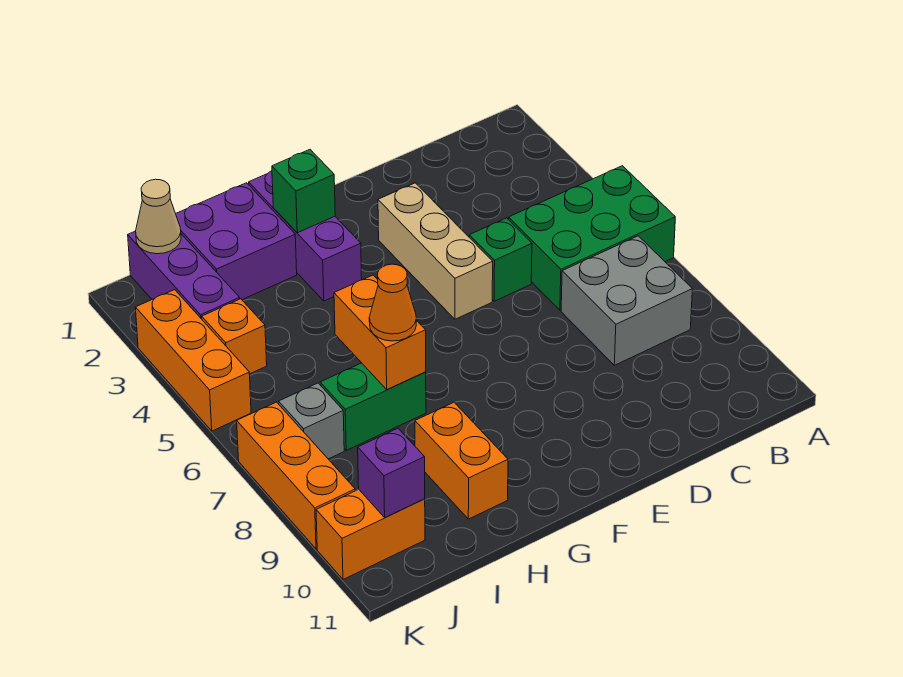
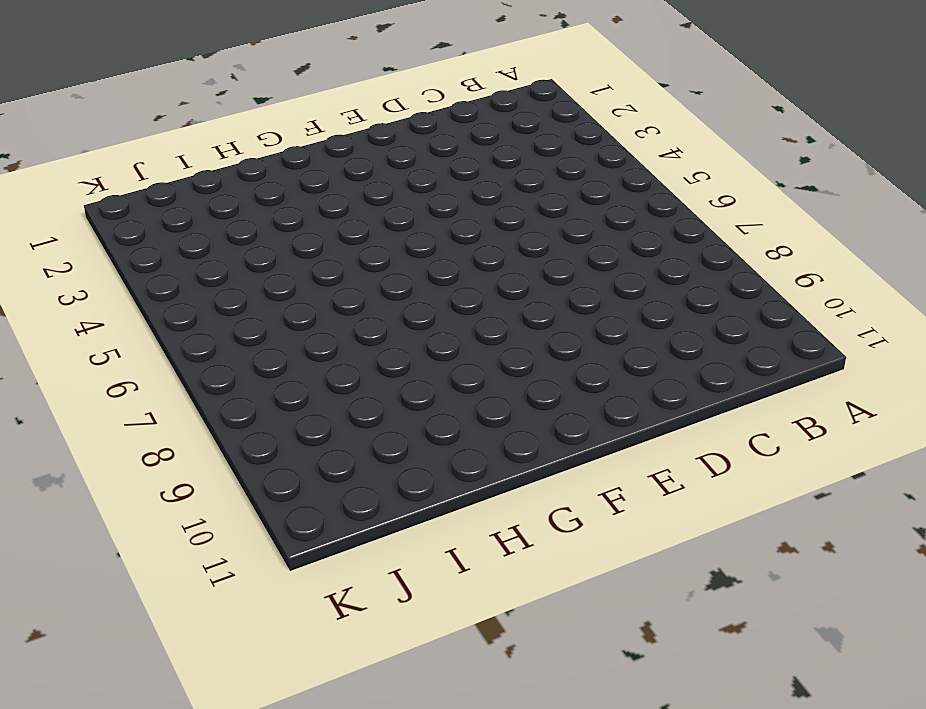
none -> green brick A5:C6 level 1
none -> grey brick B7:C8 level 1
none -> green brick D5 level 1

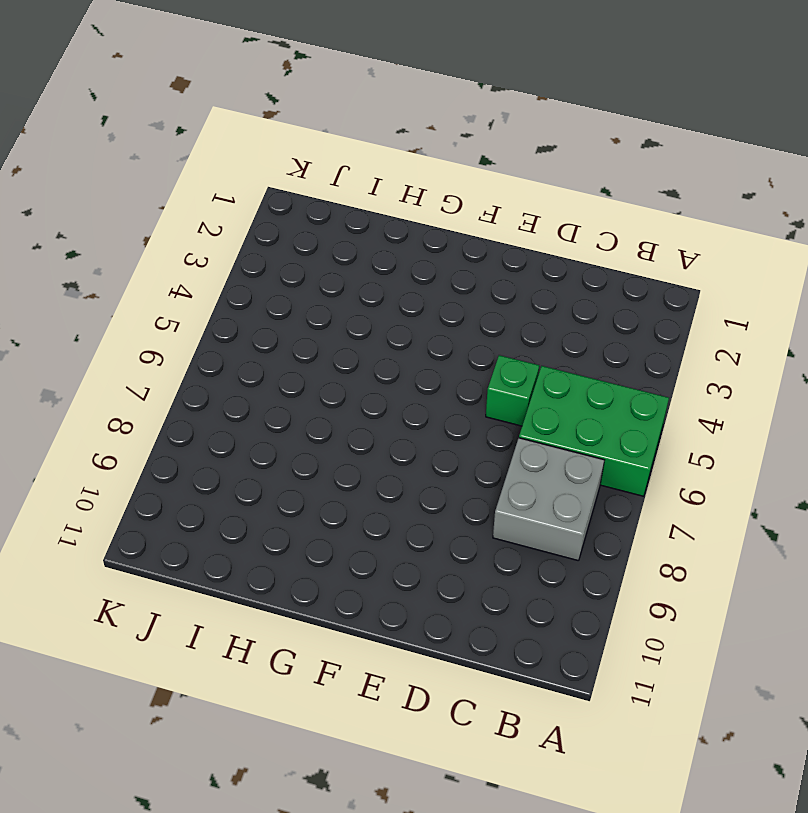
none -> tan brick E3:E5 level 1
none -> purple brick G1:G3 level 1
none -> purple brick H1:I2 level 1

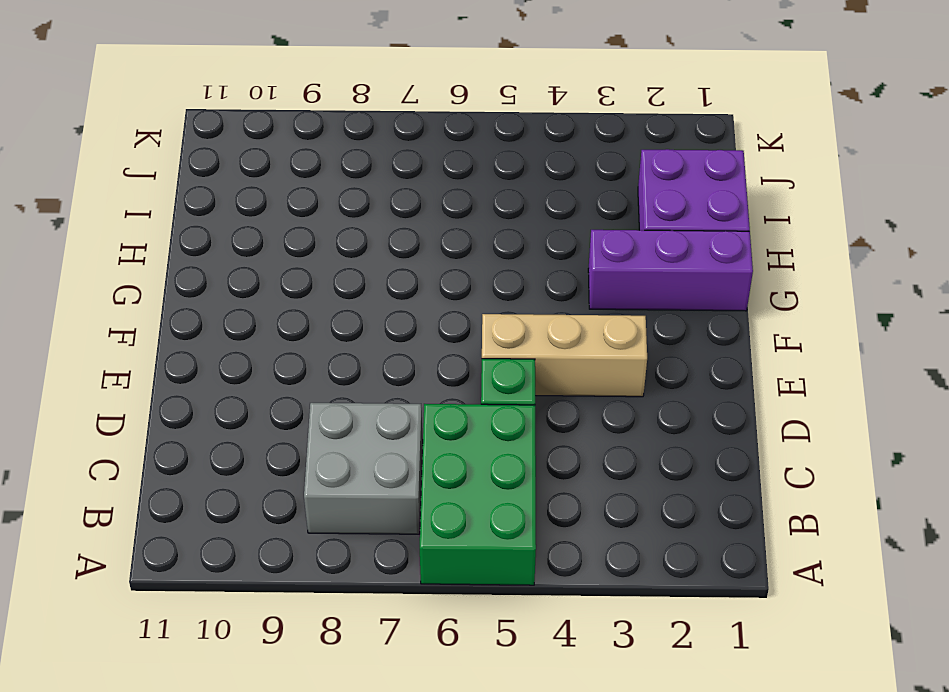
none -> green brick H7:I7 level 1
none -> orange brick H9:H10 level 1
none -> purple brick J1:J3 level 1

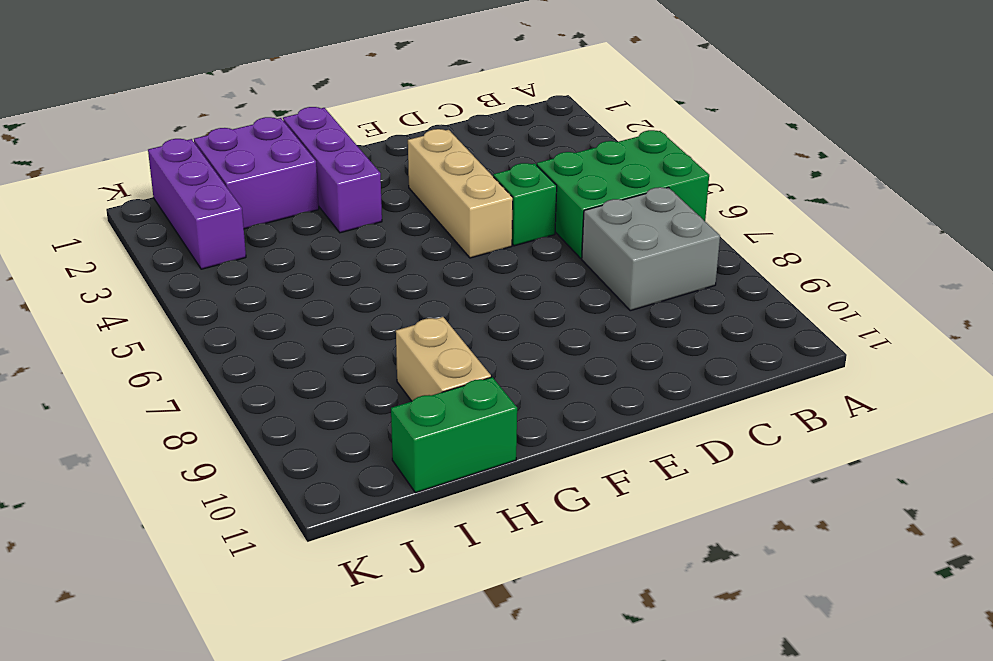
tan brick H9:H10 level 1 -> orange brick H9:H10 level 1
green brick H11:I11 level 1 -> green brick H7:I7 level 1
none -> orange brick J4 level 1
none -> grey brick J7 level 1
none -> orange brick J10:K10 level 1

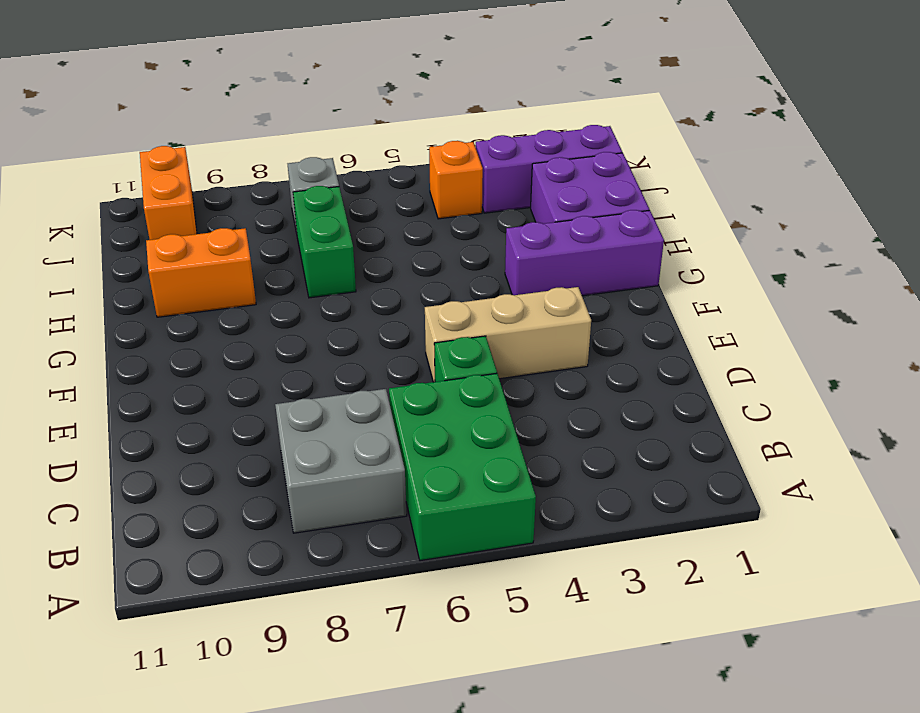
none -> orange brick K3:K5 level 1
none -> orange brick K7:K9 level 1
none -> green brick G2 level 2

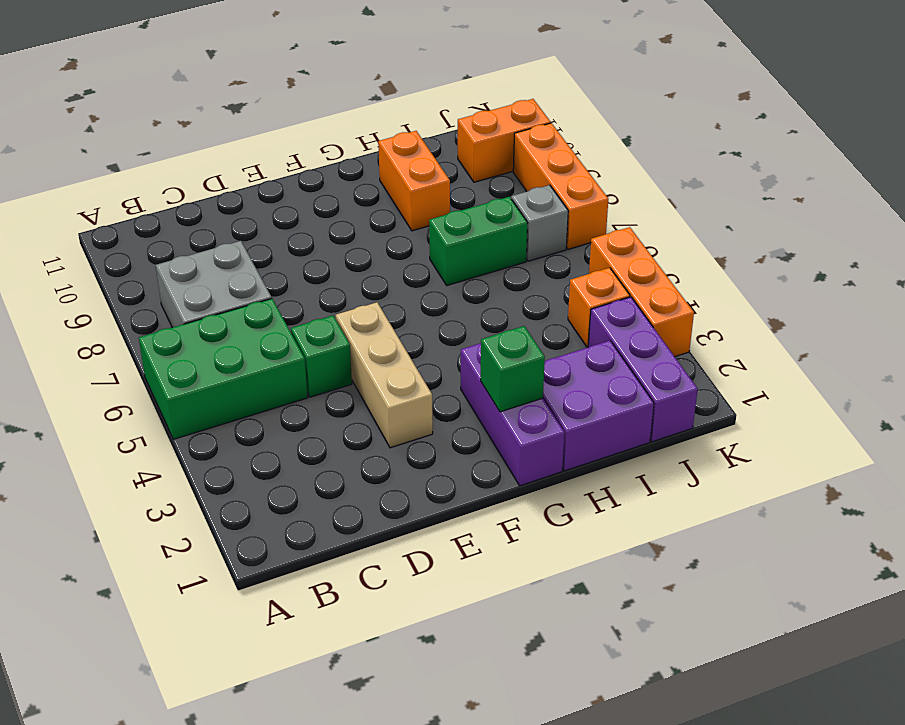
none -> orange brick H6:H7 level 2
none -> tan cone J1 level 2
none -> purple brick J10 level 2

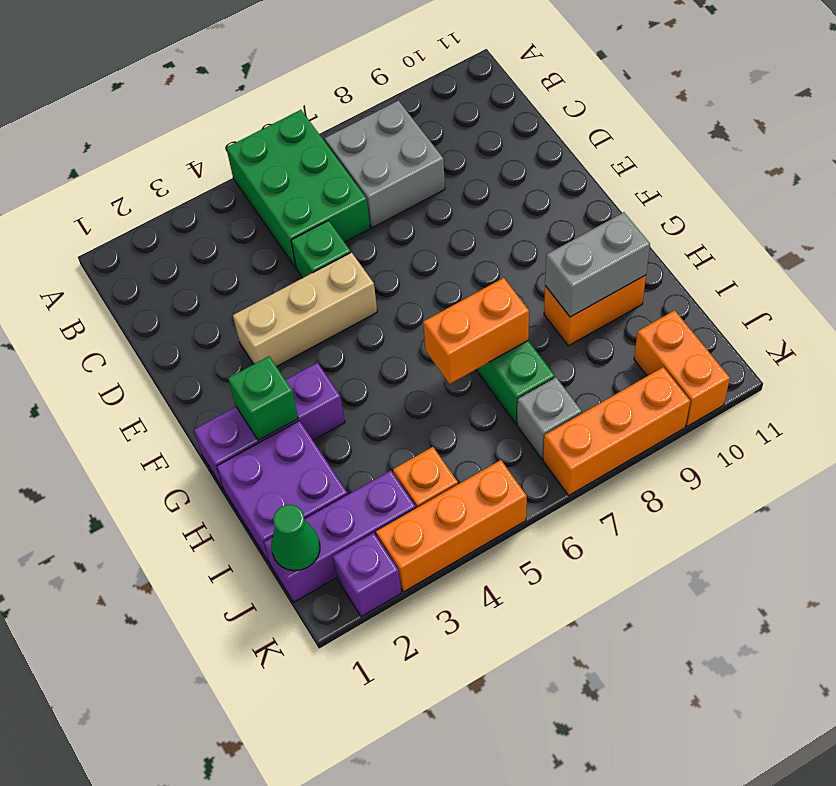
grey brick H9:H10 level 2 -> none
green cone J1 level 2 -> tan cone J1 level 2
purple brick K2 level 1 -> purple brick J10 level 2
none -> orange cone H7 level 3

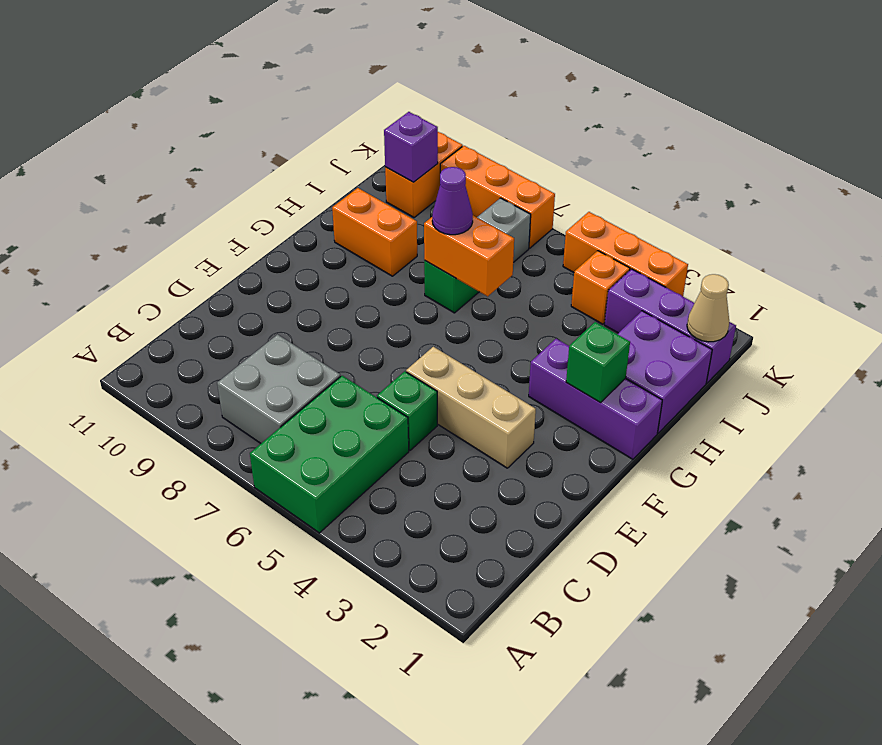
purple cone H7 level 3 -> orange cone H7 level 3

